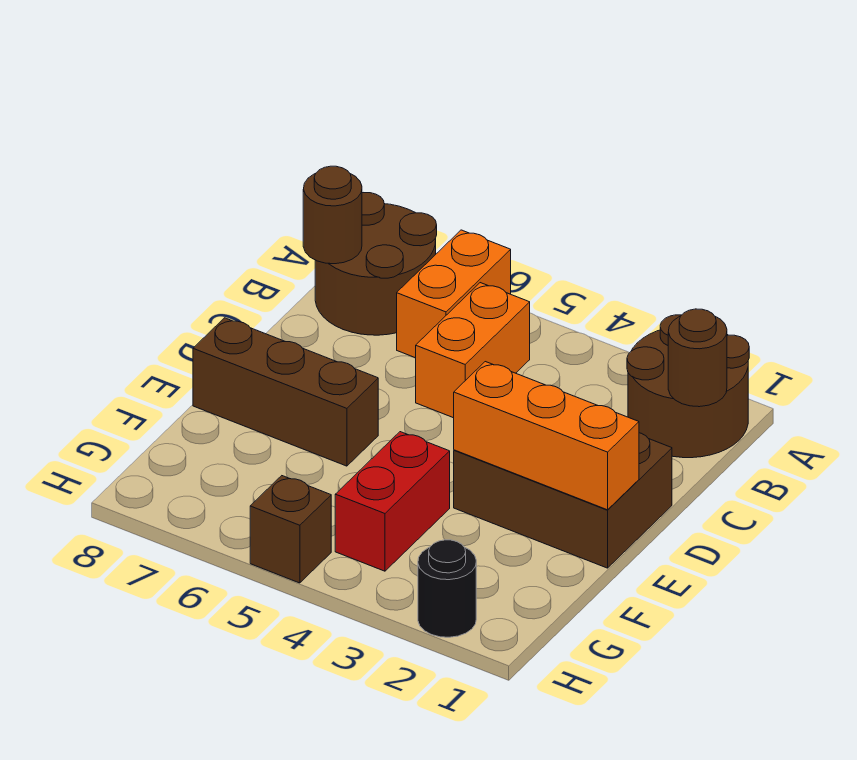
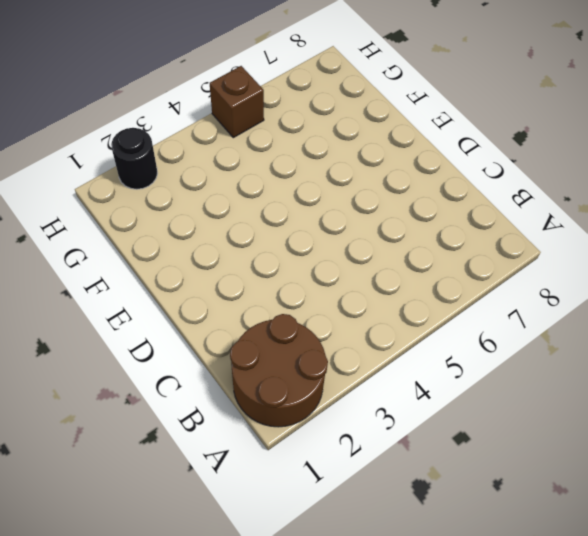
none -> orange brick A6:B6 level 1
none -> brown round brick A7:B8 level 1
none -> orange brick B5:C5 level 1

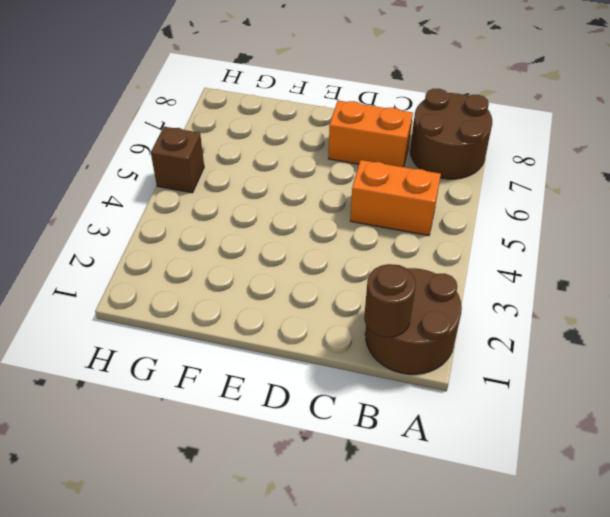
orange brick C7:D7 level 1 -> orange brick A6:B6 level 1
none -> brown brick D1:E3 level 1
none -> brown brick E6:E8 level 1
none -> red brick F4:G4 level 1

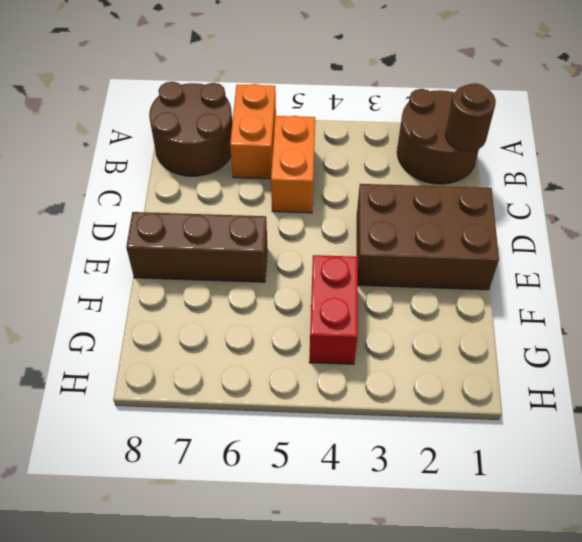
none -> black round brick H2 level 1
none -> brown brick H5 level 1
none -> brown round brick B8 level 2

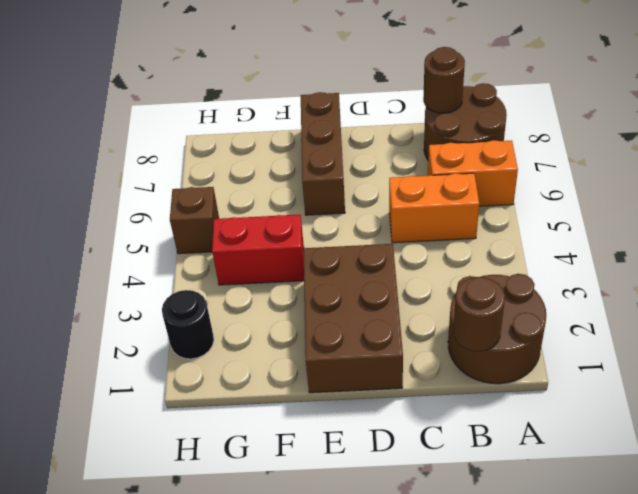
none -> orange brick E1:E3 level 2

